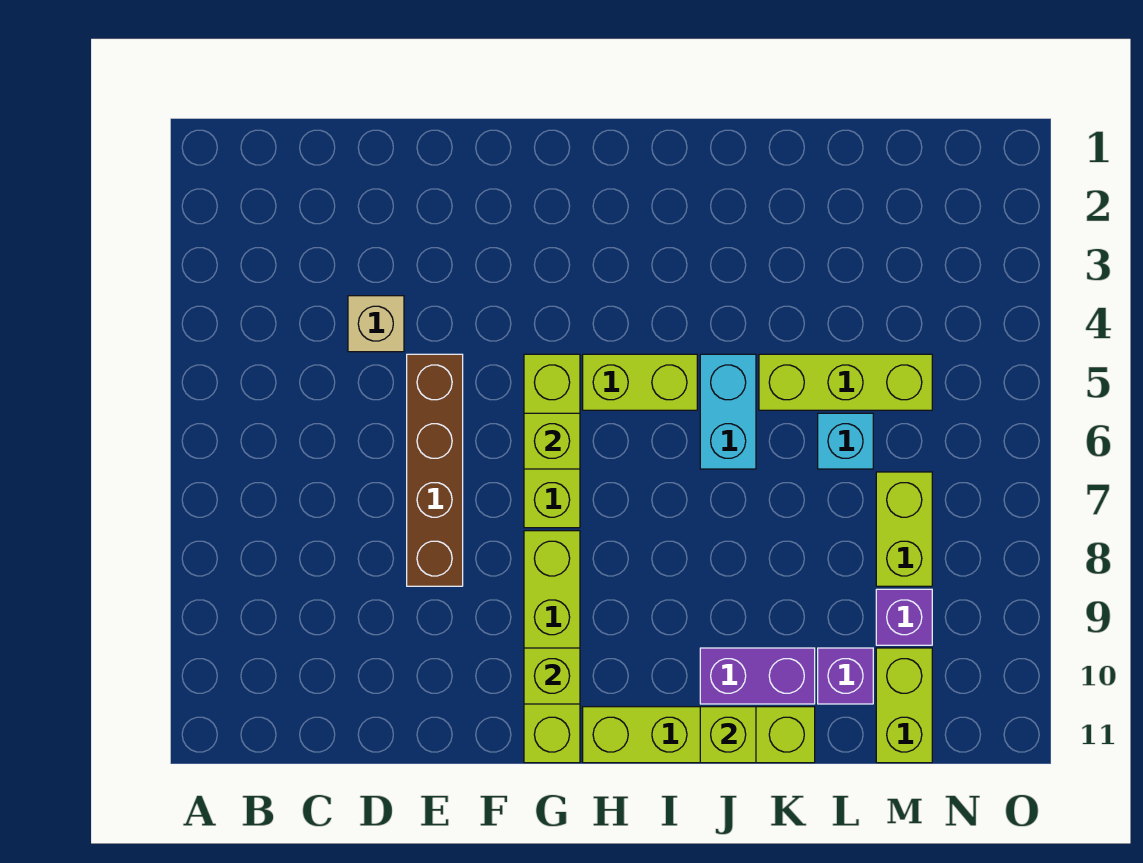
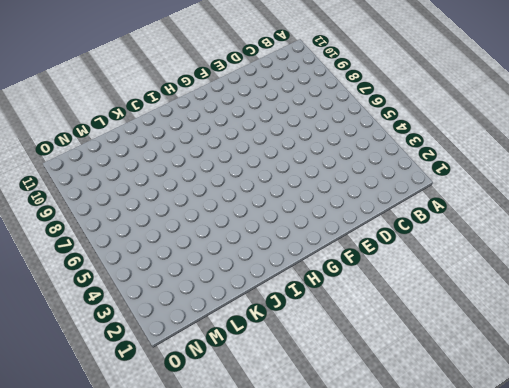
none -> tan brick D4 level 1
none -> brown brick E5:E8 level 1
none -> lime brick G5:G7 level 1

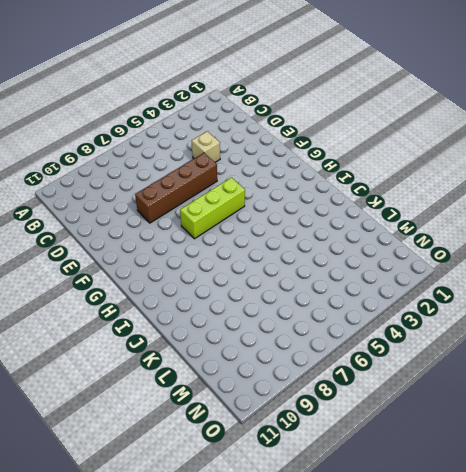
none -> lime brick G8:G11 level 1
none -> lime brick H5:I5 level 1
none -> lime brick H11:K11 level 1

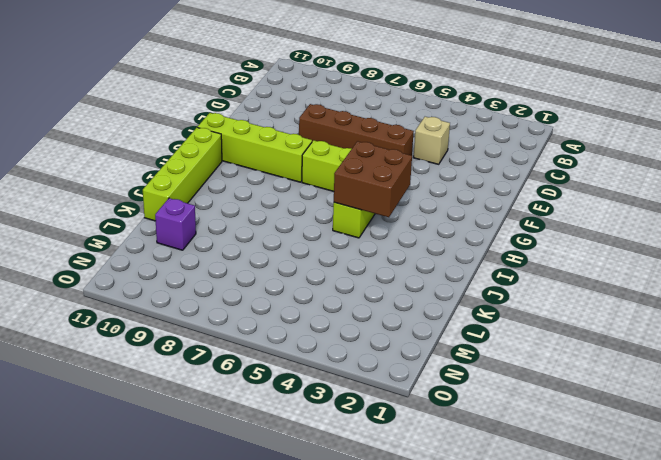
brown brick H4:I5 level 2 -> none
none -> cyan brick J5:J6 level 1
none -> purple brick J10:K10 level 1
none -> lime brick K5:M5 level 1

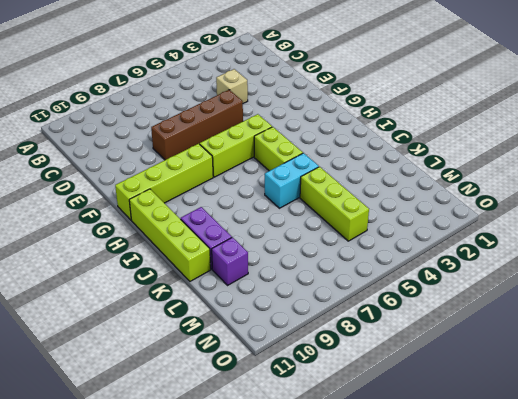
none -> cyan brick L6 level 1
none -> lime brick M7:M8 level 1
none -> purple brick M9 level 1

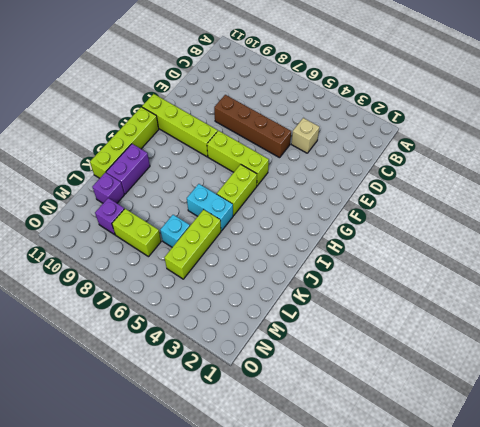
none -> lime brick M10:M11 level 1
none -> lime brick G6 level 2
none -> lime brick G10 level 2

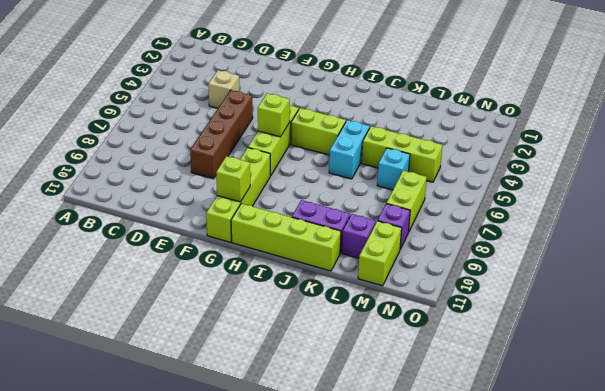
none -> lime brick J11 level 2

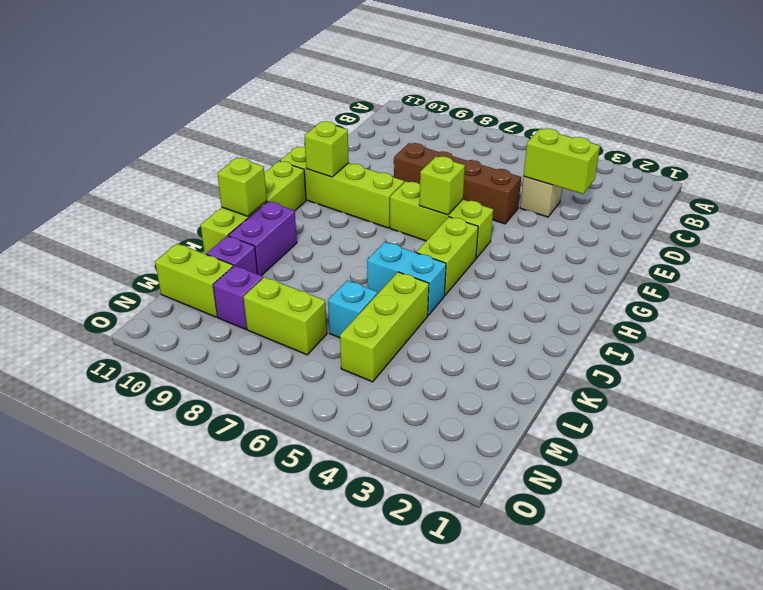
lime brick D3:D4 level 2 -> none

